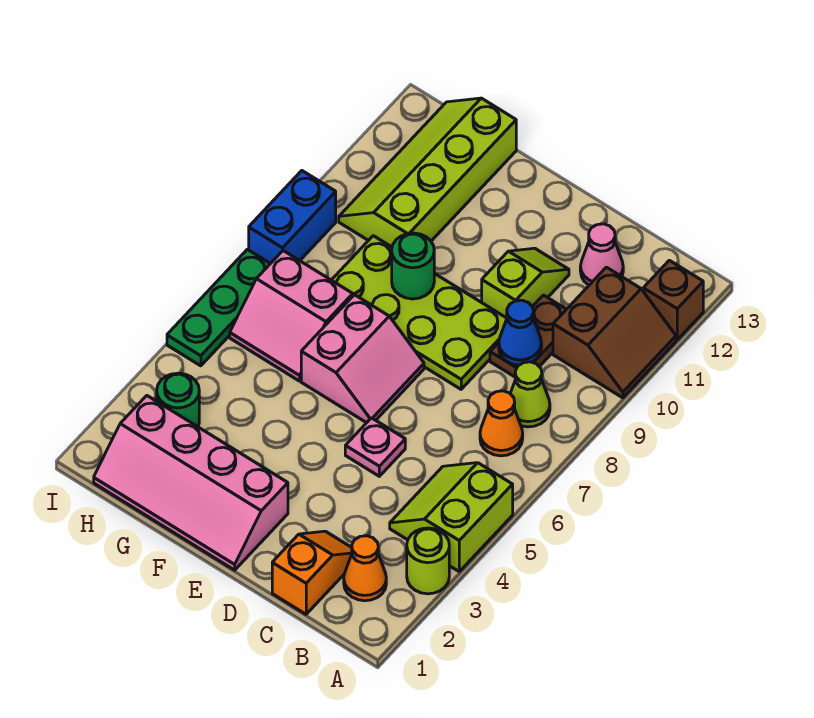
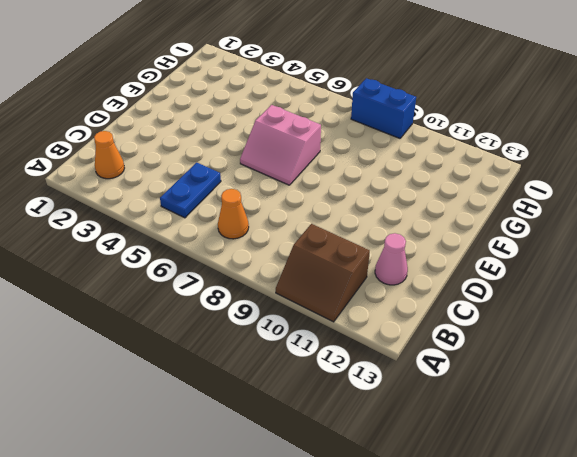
blue plate B5:C5 level 1 -> lime slope A4:B5 level 1 top A
none -> lime round brick A3 level 1
none -> brown brick A12 level 1
none -> lime cone B8 level 1

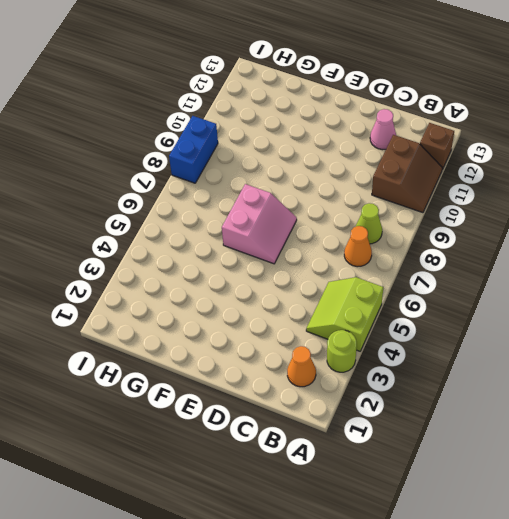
none -> orange slope C1:C2 level 1 top 1
none -> brown plate C9:C10 level 1
none -> pink plate D5 level 1

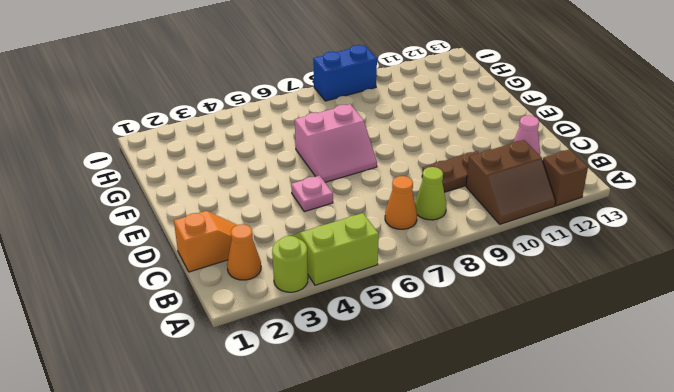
none -> lime plate D8:G9 level 1
none -> lime slope D10:D11 level 1 top 10
none -> pink slope E1:H2 level 1 top 2

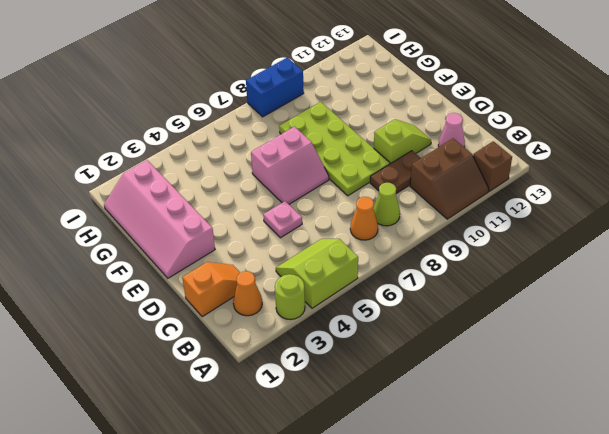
none -> pink slope G6:H7 level 1 top 7
none -> lime slope G10:H13 level 1 top G
none -> green round brick H3 level 1

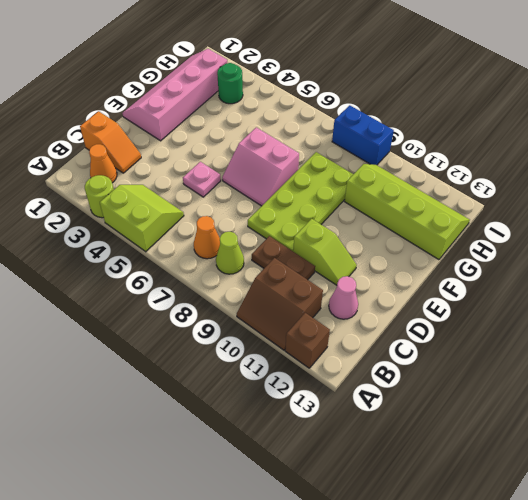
none -> pink slope G6:H7 level 1 top 7
none -> green plate I5:I7 level 1
none -> blue cone C9 level 2

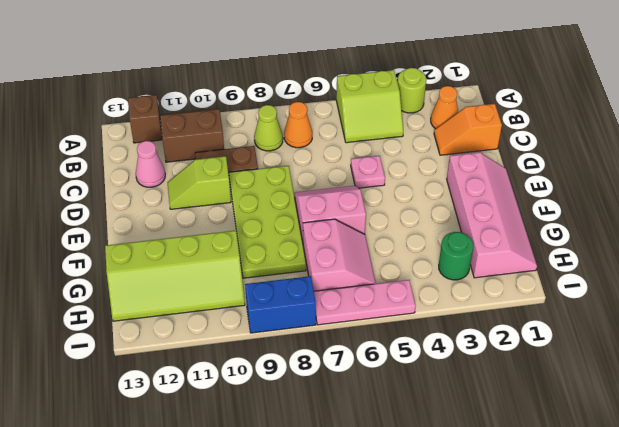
pink plate I5:I7 level 1 -> green plate I5:I7 level 1
none -> blue cone C9 level 2
none -> green round brick F9 level 2

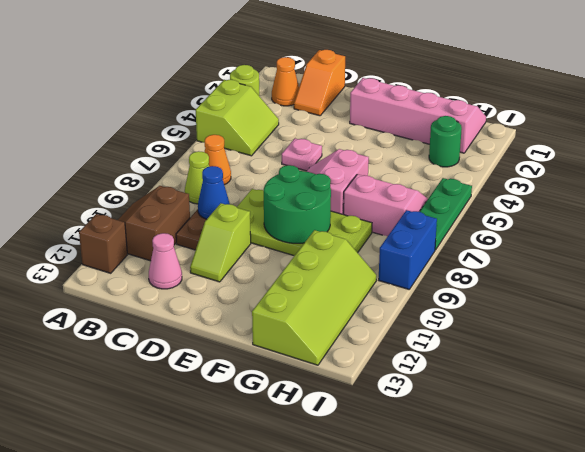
green round brick E8:F9 level 2 -> green round brick F9 level 2

